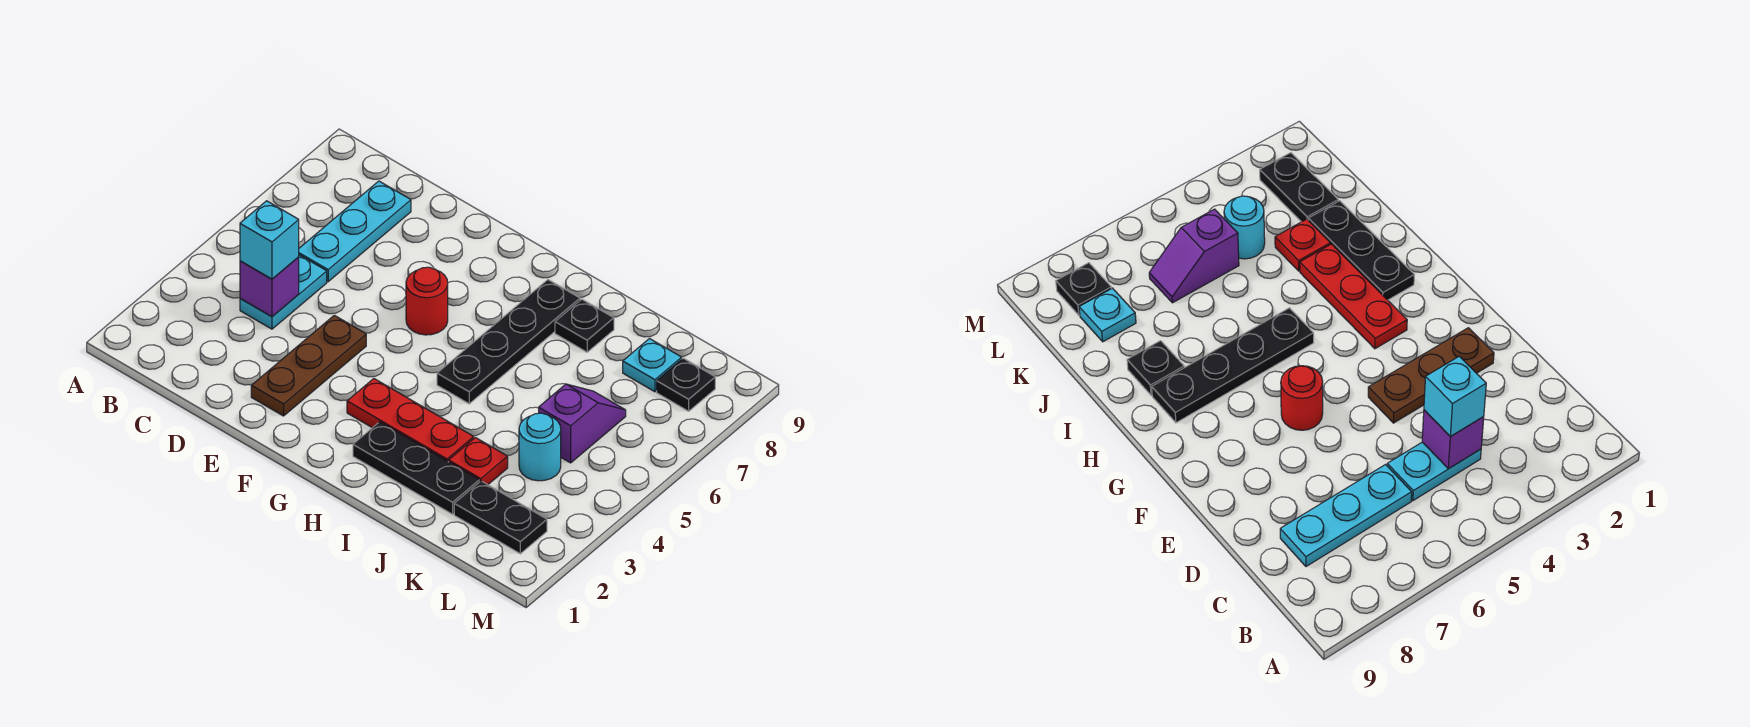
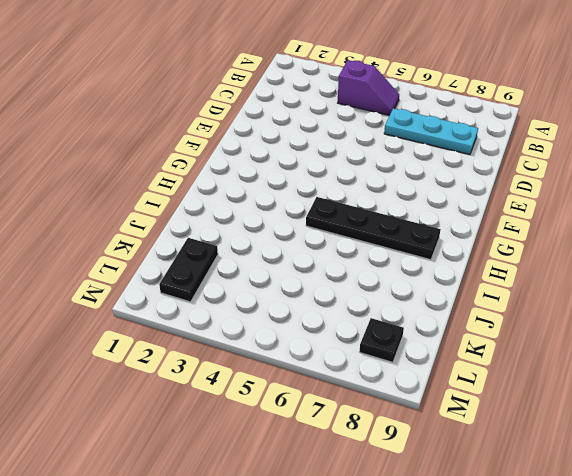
purple slope B4:B5 level 1 top 4 -> purple slope K5:K6 level 1 top 5
none -> cyan plate C4:C5 level 1
none -> brown plate E2:E4 level 1
none -> red round brick F6 level 1

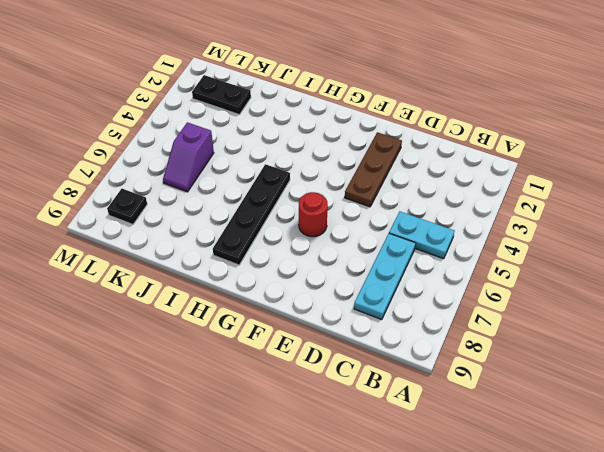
cyan plate B5:C5 level 1 -> cyan plate C4:C5 level 1
none -> red plate G3:I3 level 1
none -> black plate H2:J2 level 1
none -> black plate I8 level 1

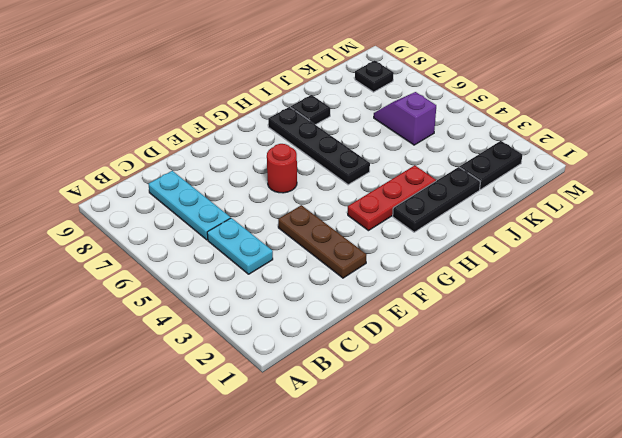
none -> red plate J3 level 1
none -> cyan round brick K4 level 1
none -> cyan plate K8 level 1

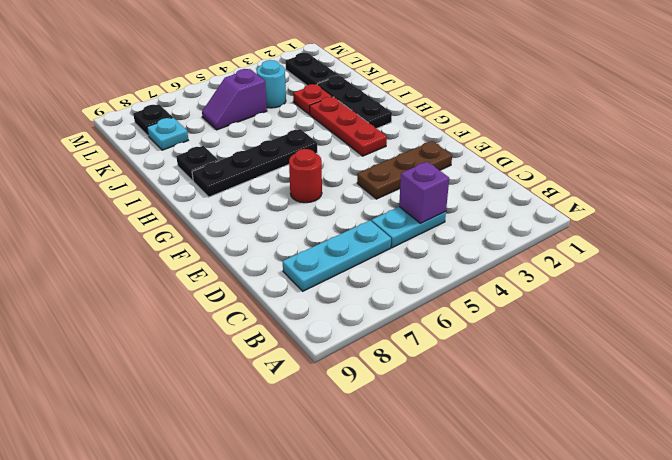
none -> cyan brick C4 level 3

